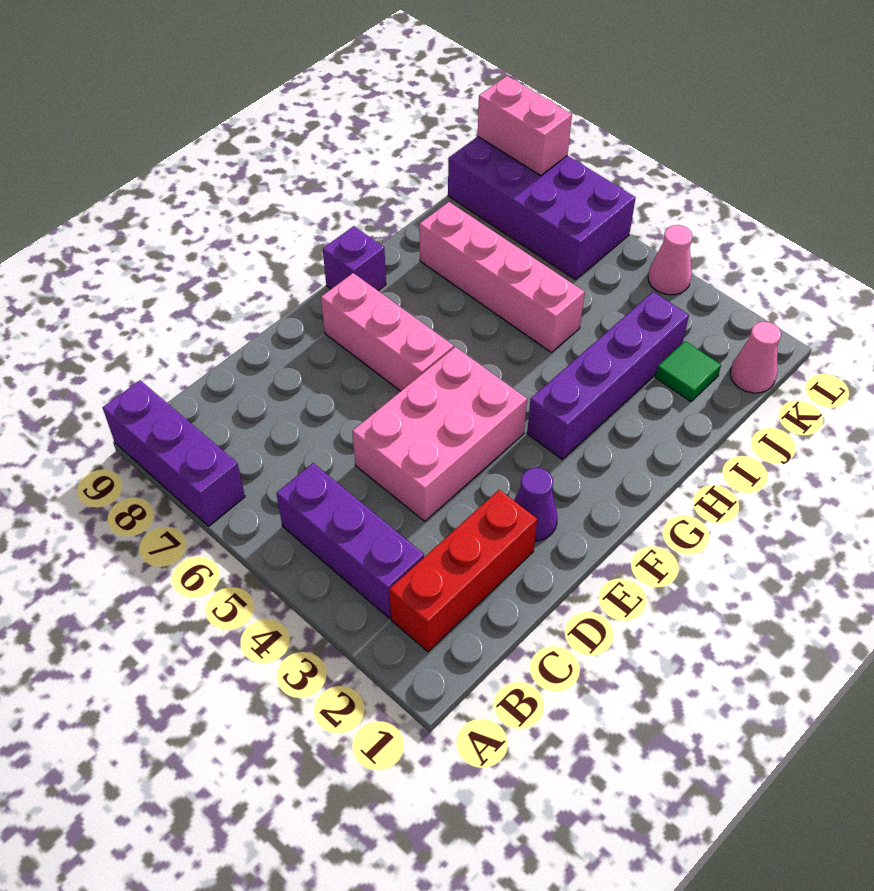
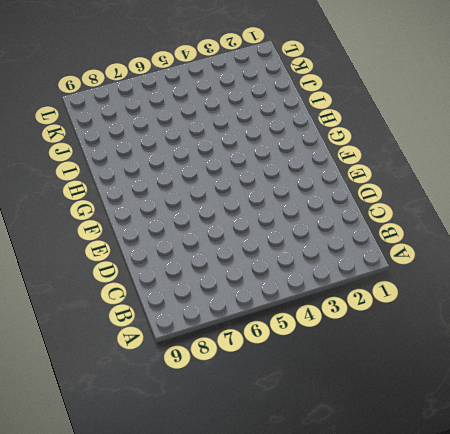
none -> purple brick A7:A9 level 1
none -> red brick B2:D2 level 1
none -> purple brick B3:B5 level 1

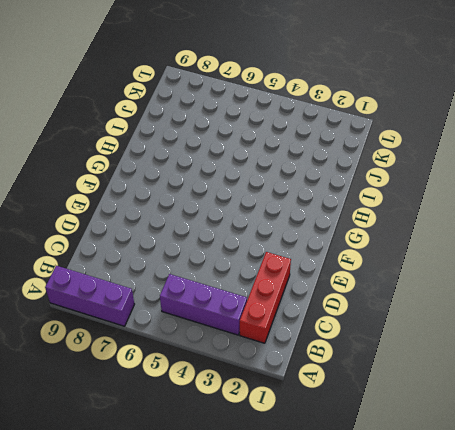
none -> pink brick D4:F5 level 1
none -> purple cone E2 level 1
none -> pink brick F6:F8 level 1

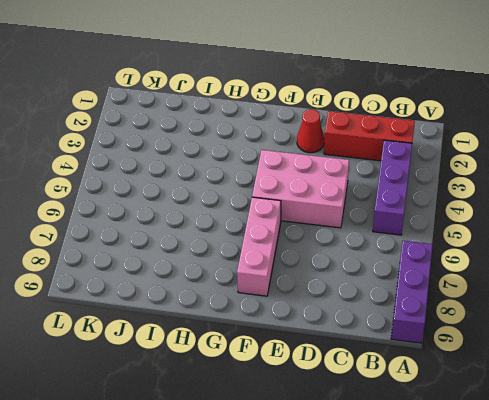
red cone E2 level 1 -> purple cone E2 level 1
none -> purple brick G3:J3 level 1
none -> purple brick G9 level 1
none -> pink brick I5:I8 level 1

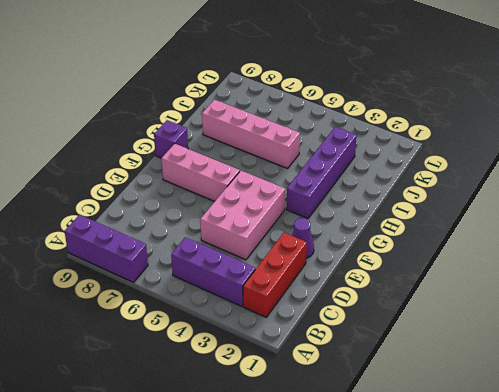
none -> green tile J2 level 1
none -> pink cone K1 level 1
none -> purple brick K6:L9 level 1

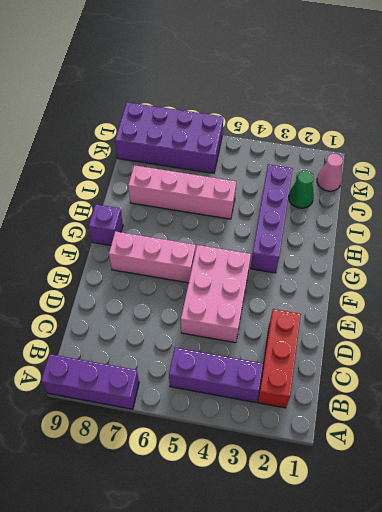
green cone J2 level 1 -> green tile J2 level 1
none -> purple cone E2 level 1
none -> pink cone L4 level 1
none -> pink brick L8:L9 level 2

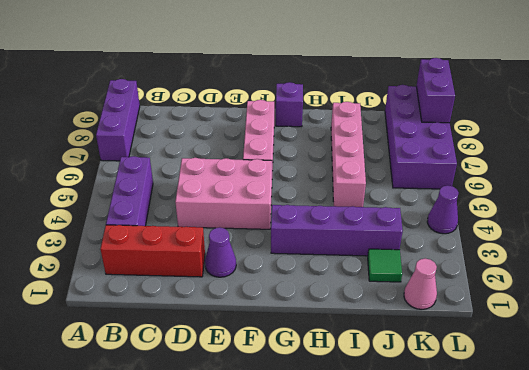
purple cone L4 level 1 -> pink cone L4 level 1
purple brick L8:L9 level 2 -> pink brick L8:L9 level 2

